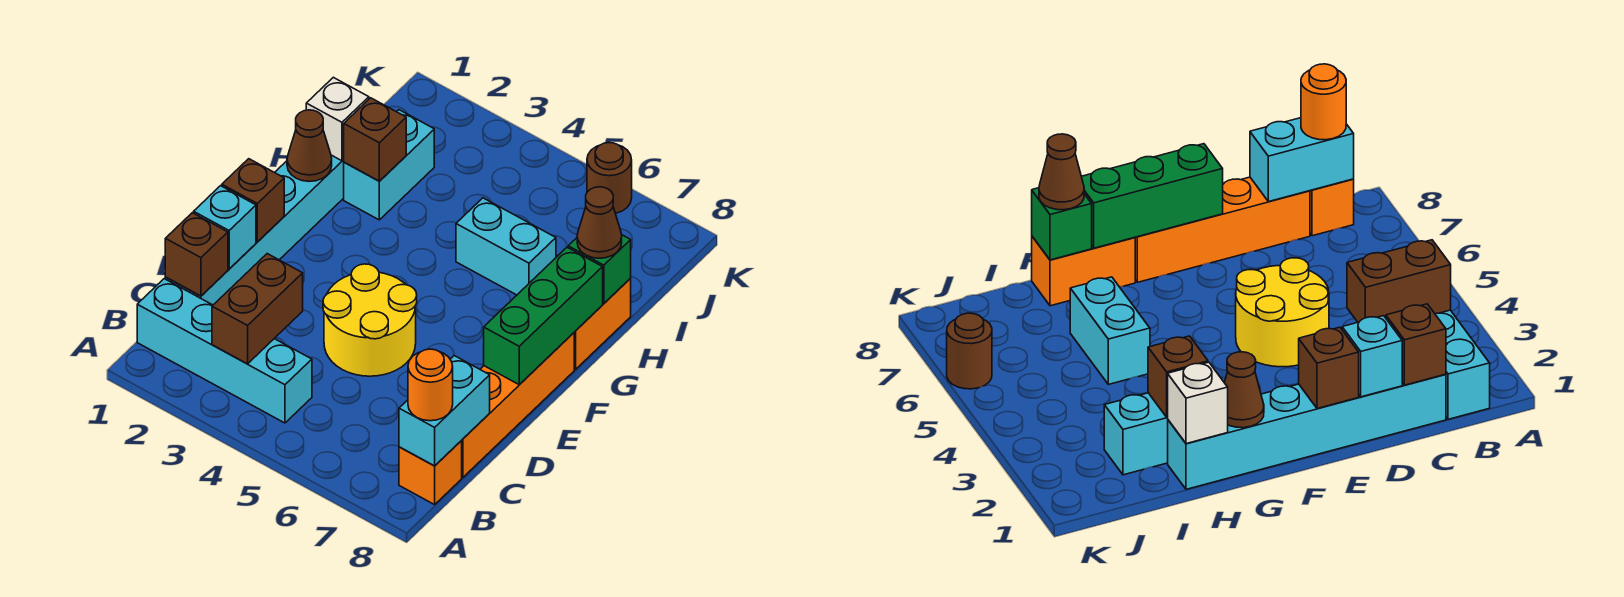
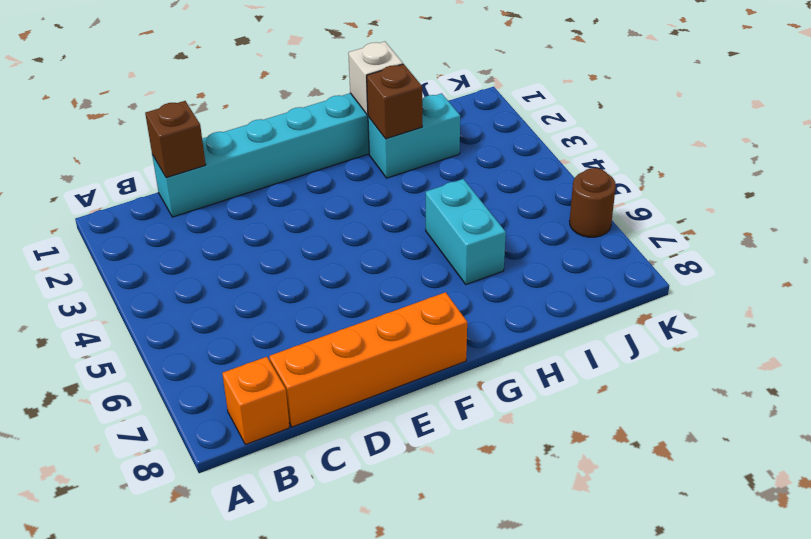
none -> cyan brick B1:B4 level 1
none -> yellow round brick D4:E5 level 1
none -> orange brick G8:H8 level 1

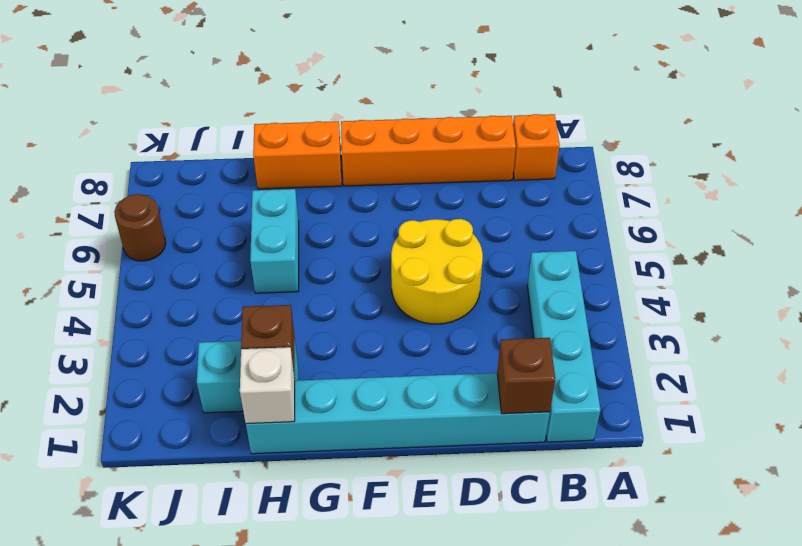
none -> brown brick B3:C3 level 2
none -> cyan brick B8:C8 level 2
none -> cyan brick D1 level 2

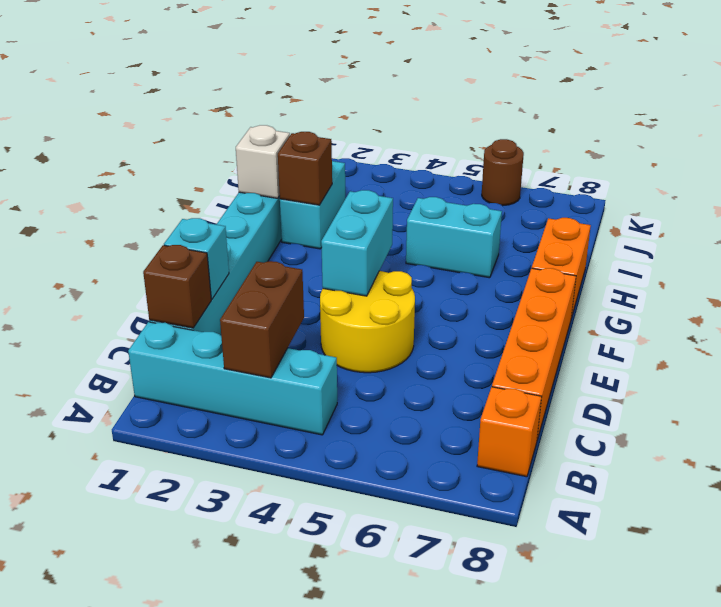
cyan brick E4:F4 level 2 -> cyan brick B8:C8 level 2
none -> brown brick E1 level 2
none -> green brick E8:G8 level 2
none -> brown cone G1 level 2

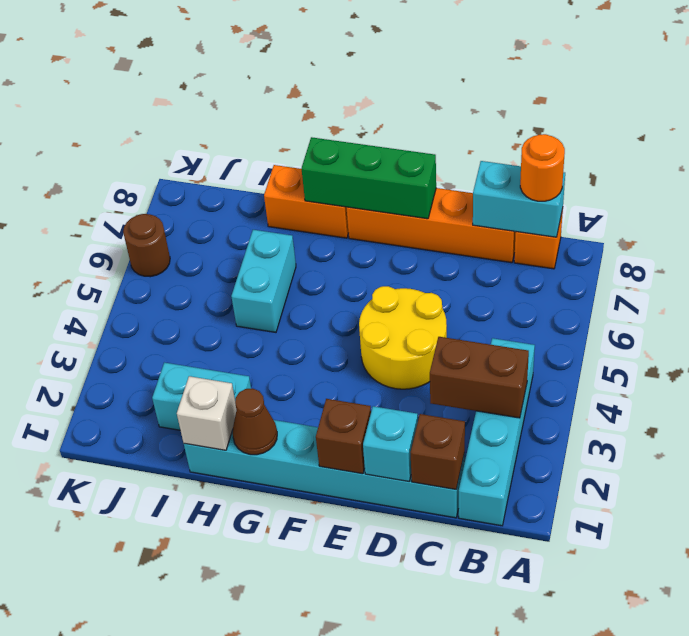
none -> brown brick H2 level 2
none -> green brick H8 level 2
none -> brown cone H8 level 3

